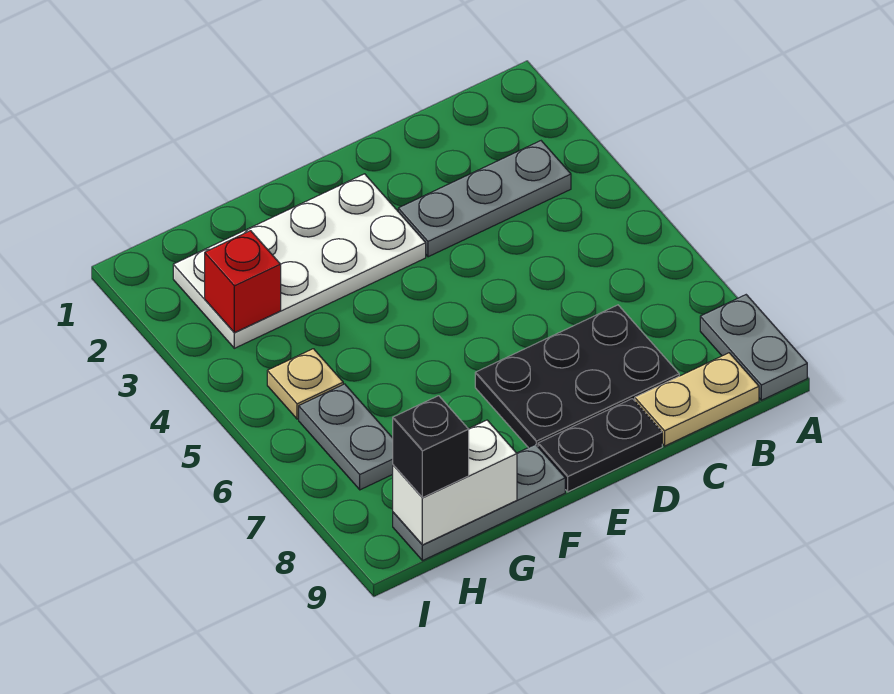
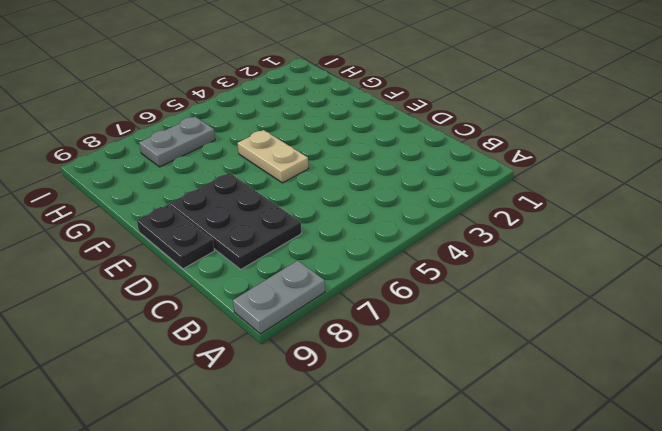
tan plate E5:F5 level 1 -> tan plate B9:C9 level 1
none -> grey plate B3:D3 level 1
none -> white plate E2:H3 level 1
none -> grey plate F9:H9 level 1

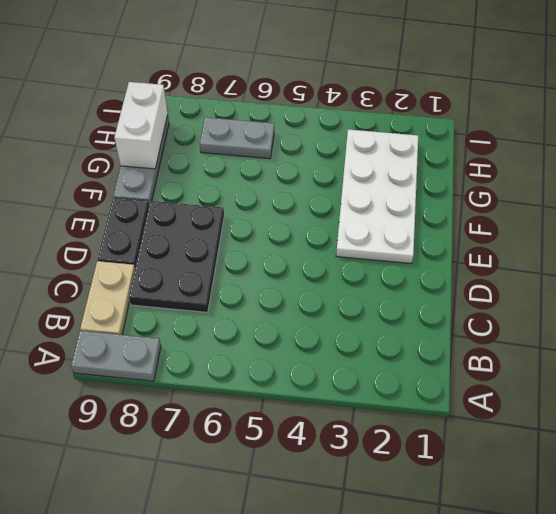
none -> grey plate B3:D3 level 1
none -> tan plate H5 level 1
none -> red brick H3 level 2

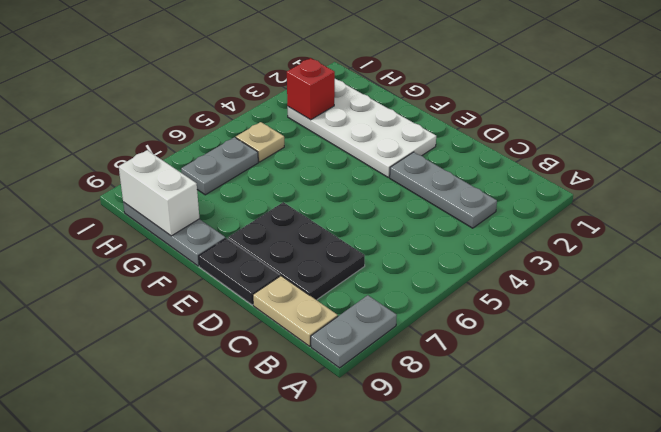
none -> black brick H9 level 3

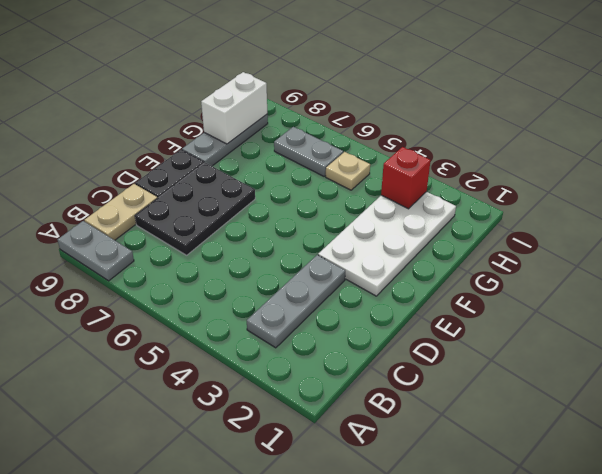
none -> black brick H9 level 3

